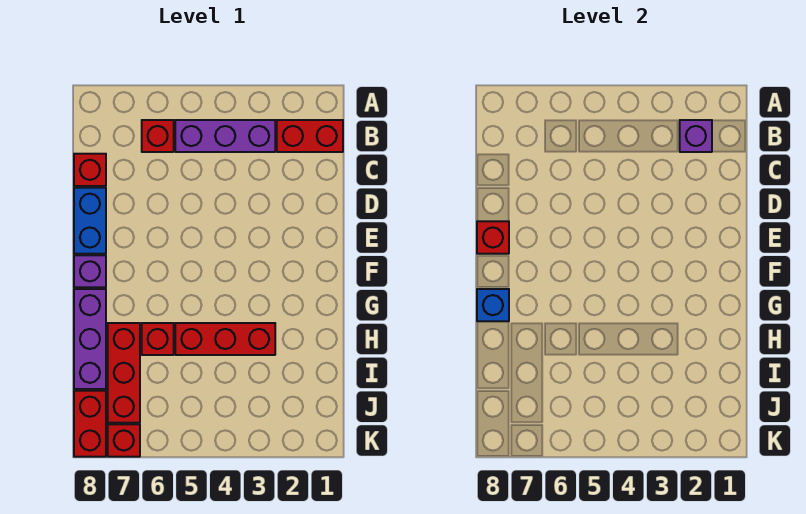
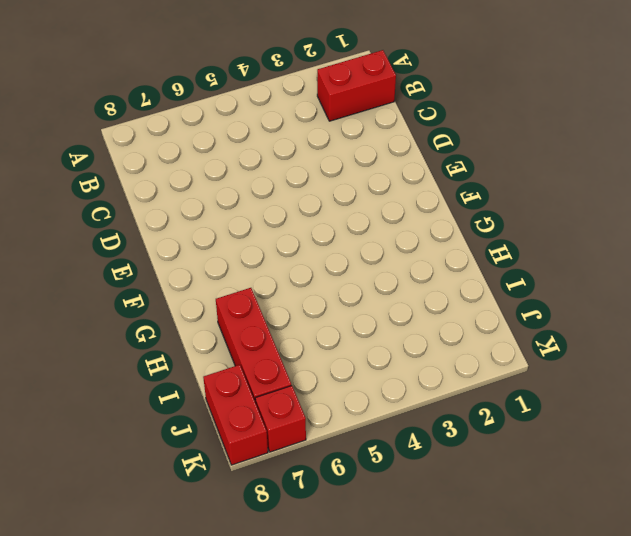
none -> purple brick B3:B5 level 1
none -> red brick B6 level 1
none -> red brick C8 level 1

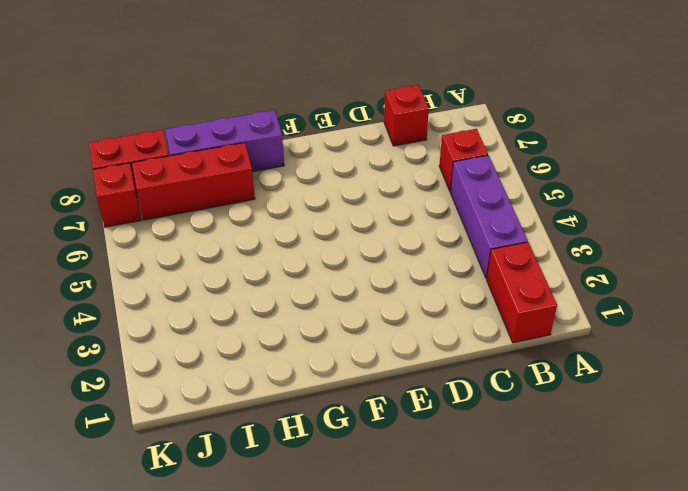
none -> blue brick D8:E8 level 1
none -> purple brick F8 level 1
none -> red brick H3:H5 level 1

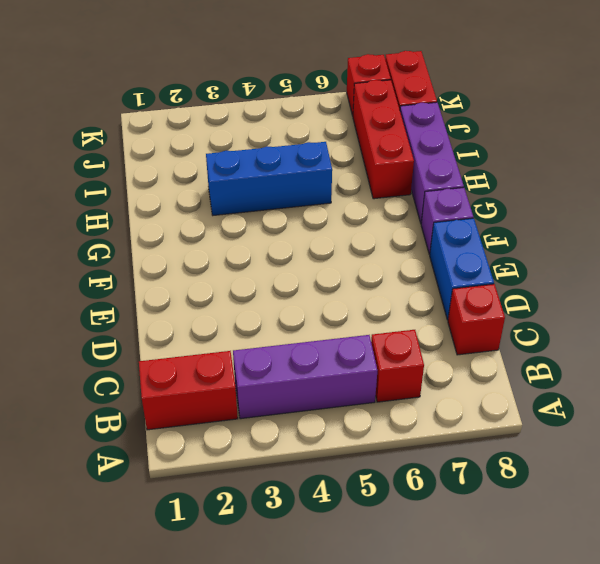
blue brick H3:H5 level 1 -> red brick H3:H5 level 1
none -> red brick H6 level 1
none -> purple brick B2 level 2
none -> red brick E8 level 2

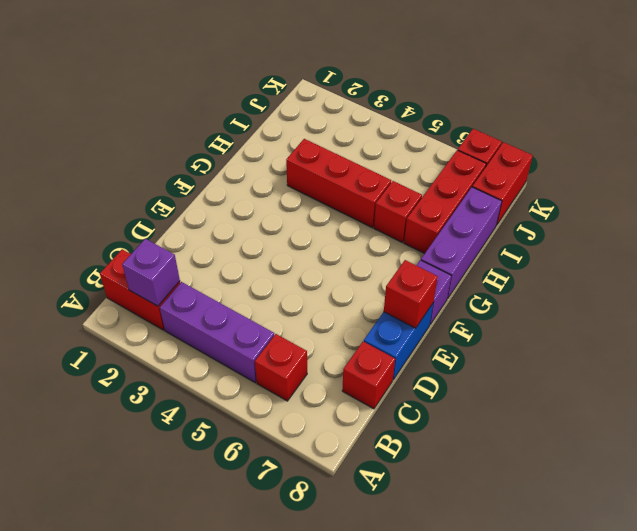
none -> blue brick G8 level 2

